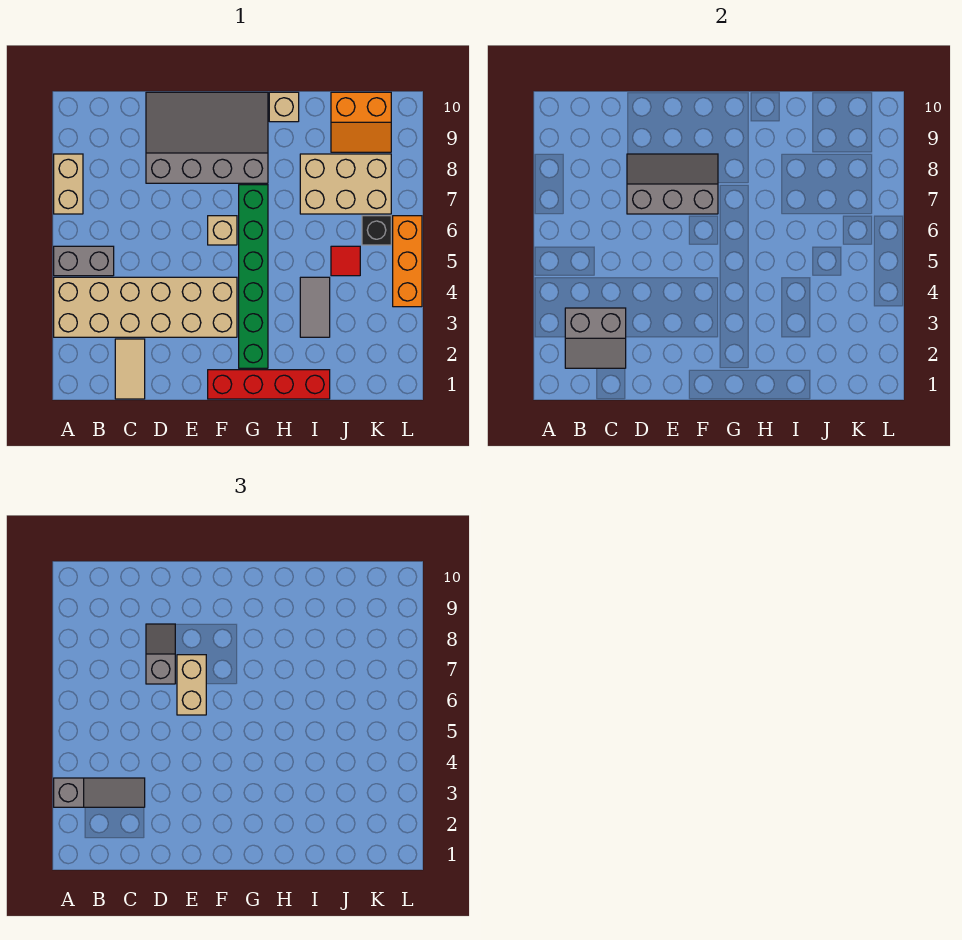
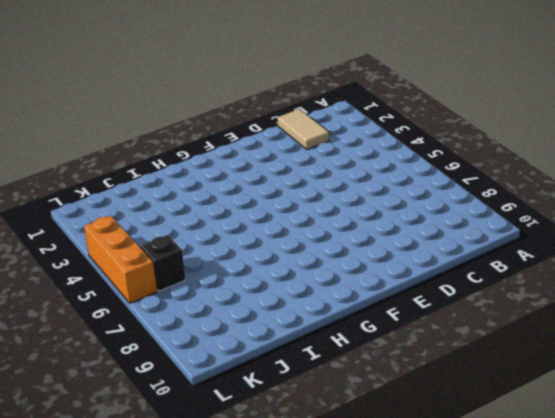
none -> tan brick A3:F4 level 1
none -> grey brick A5:B5 level 1
none -> tan brick A7:A8 level 1

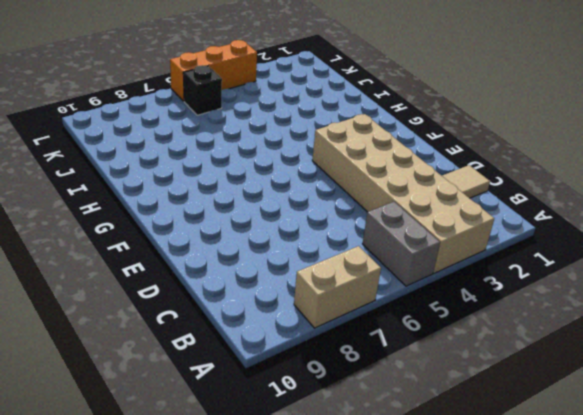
none -> grey slope D8:G10 level 1 top 8
none -> red brick F1:I1 level 1
none -> tan brick F6 level 1

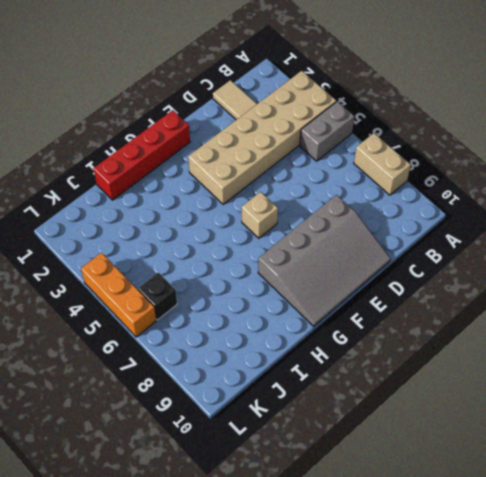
none -> green brick G2:G7 level 1
none -> tan brick H10 level 1
none -> grey tile I3:I4 level 1

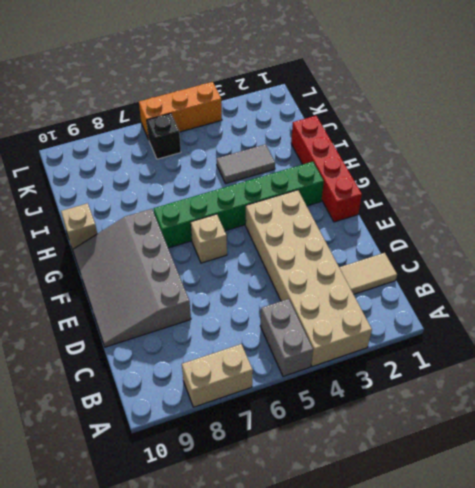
none -> tan brick I7:K8 level 1
none -> red tile J5 level 1
none -> orange slope J9:K10 level 1 top 10

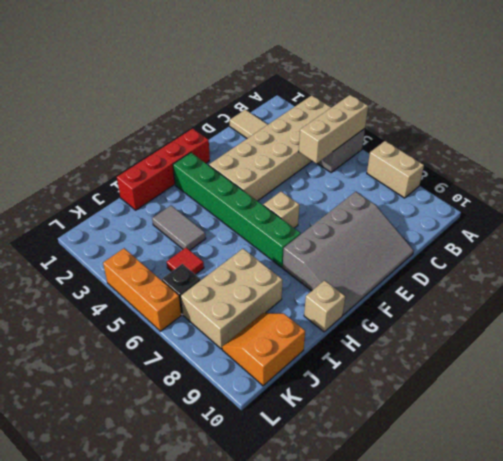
tan brick A5:C5 level 2 -> none
none -> grey slope B2:C3 level 2 top 3
none -> grey slope D7:F8 level 2 top 7
none -> grey slope A3:C3 level 3 top A

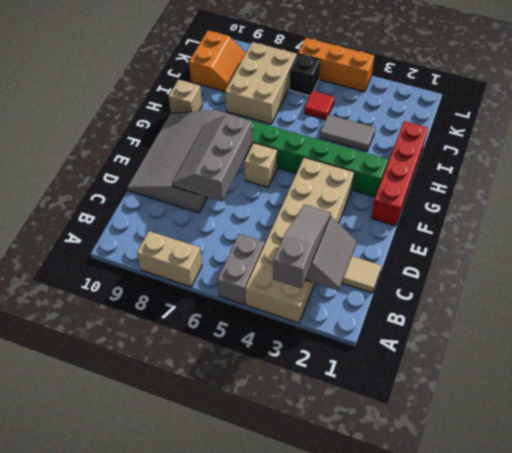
none -> grey slope D7:D8 level 3 top 7
none -> tan brick E6:E7 level 3

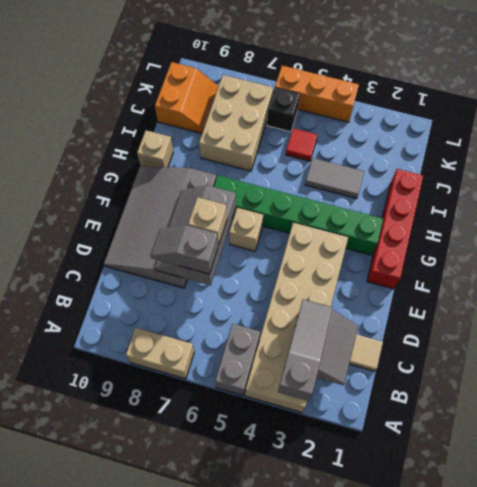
tan brick E7 level 3 -> tan brick E6:E7 level 3

